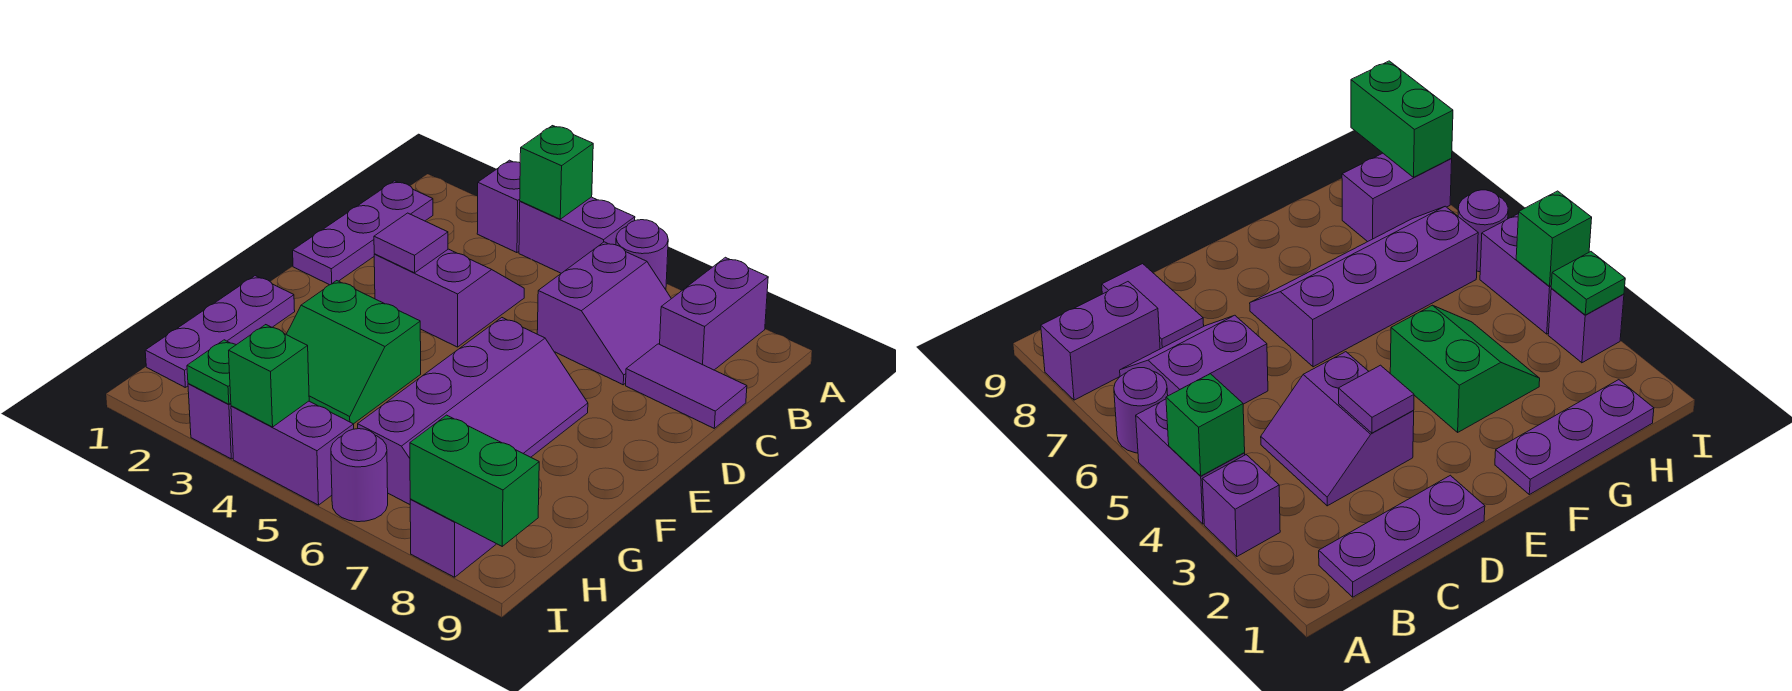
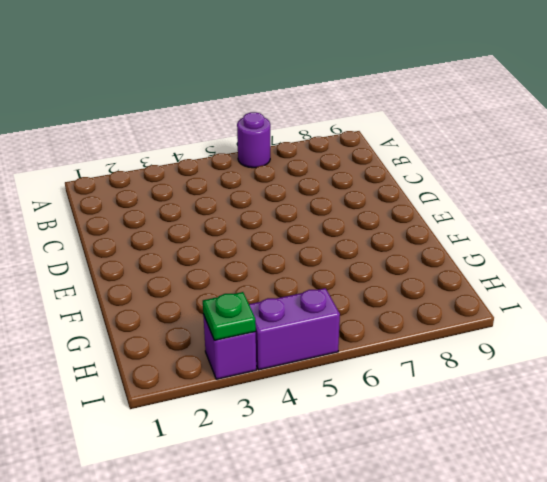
none -> purple brick A3 level 1
none -> purple brick A4:A5 level 1
none -> purple brick A8:B8 level 1

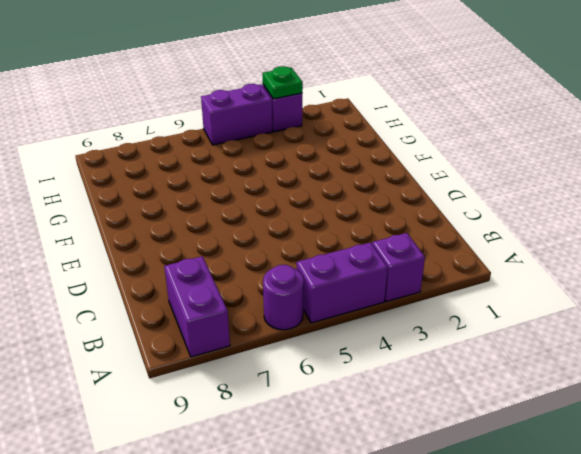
none -> purple plate B1:D1 level 1
none -> purple slope B6:C7 level 1 top 6
none -> purple slope C3:D4 level 1 top D

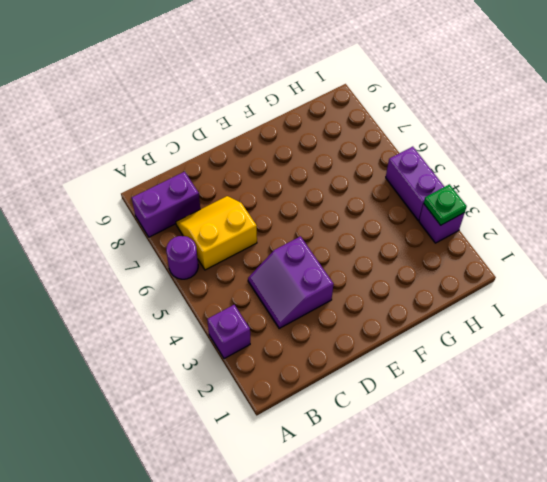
yellow slope B6:C7 level 1 top 6 -> purple slope B6:C7 level 1 top 6
none -> purple brick A4:A5 level 1
none -> purple plate B1:D1 level 1
none -> purple tile C8:C9 level 1

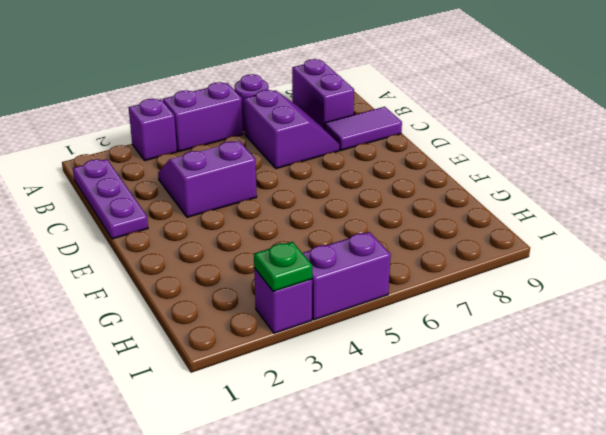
none -> purple slope E6:H7 level 1 top 6
none -> purple plate F1:H1 level 1
none -> green slope F3:G4 level 1 top F

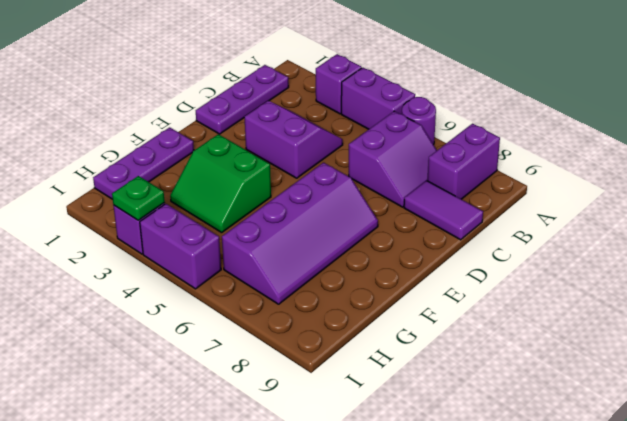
none -> purple brick H8:I8 level 1
none -> purple round brick I6 level 1
none -> green brick A4 level 2

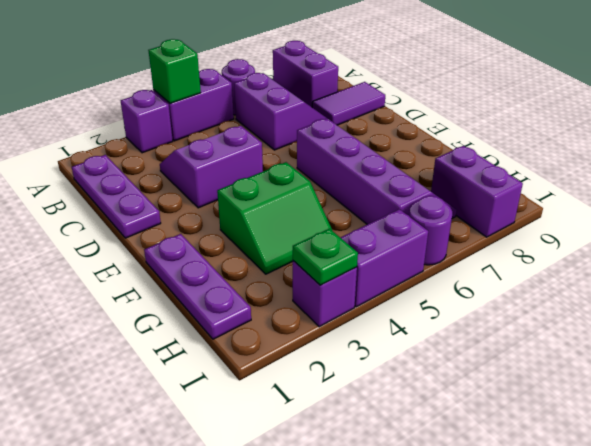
none -> purple tile D3 level 2
none -> green brick I4 level 2
none -> green brick I8:I9 level 2

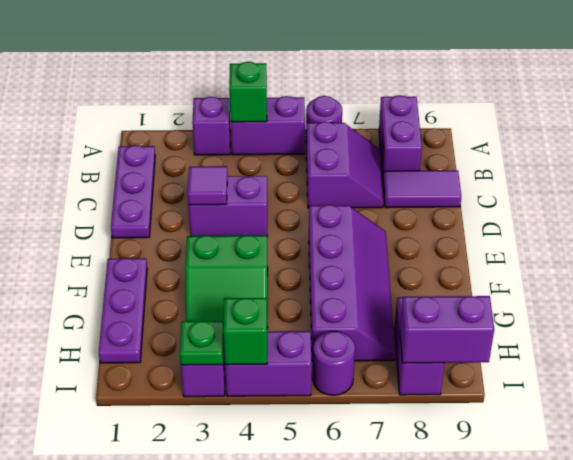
purple brick I8:I9 level 2 -> green brick I8:I9 level 2

